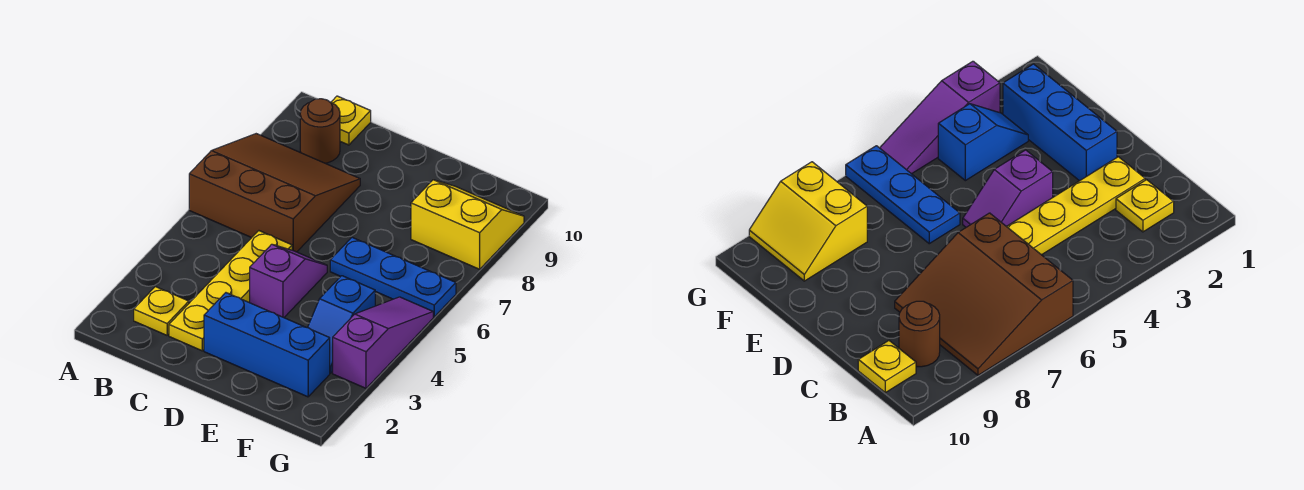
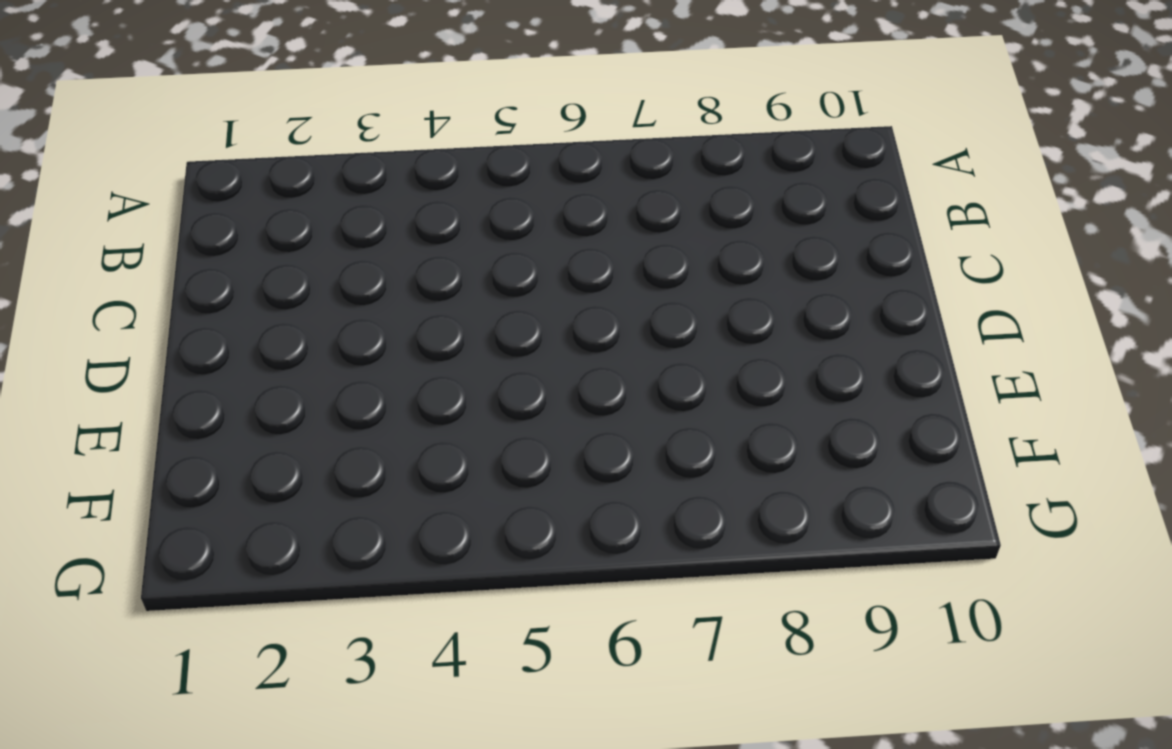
none -> brown slope A6:C8 level 1 top 6
none -> yellow plate B2 level 1

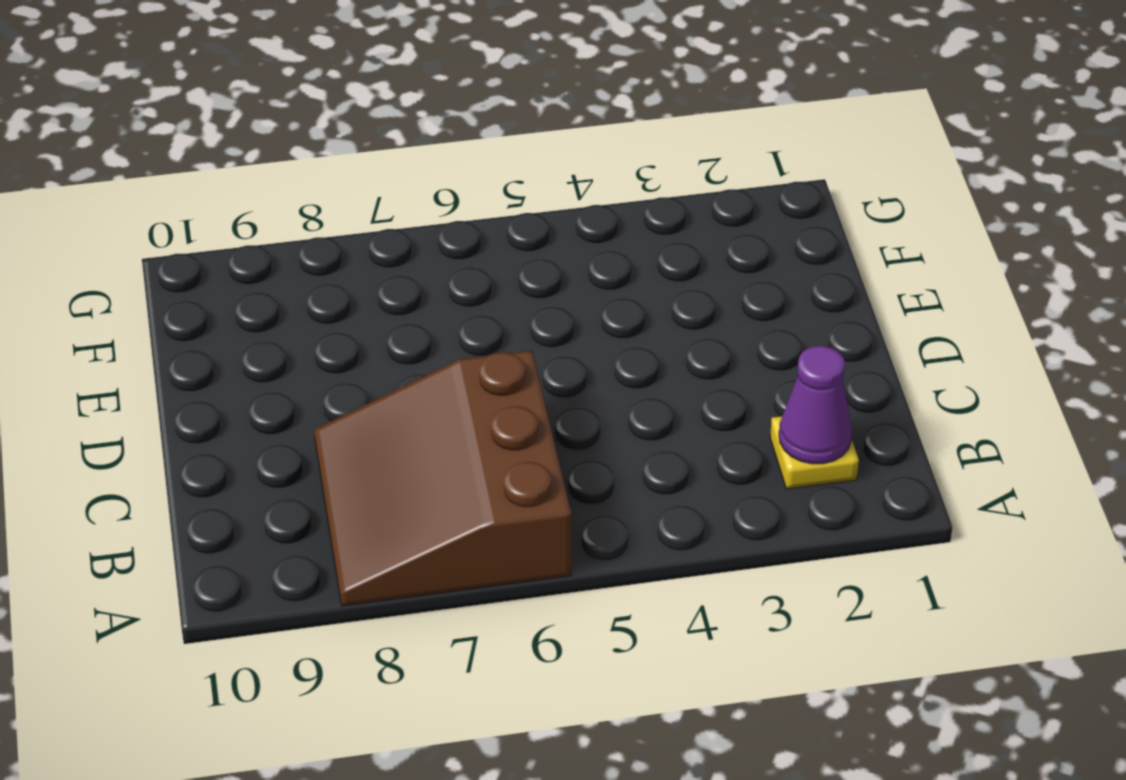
purple cone B2 level 2 -> none
none -> brown round brick B9 level 1
none -> yellow plate B10 level 1

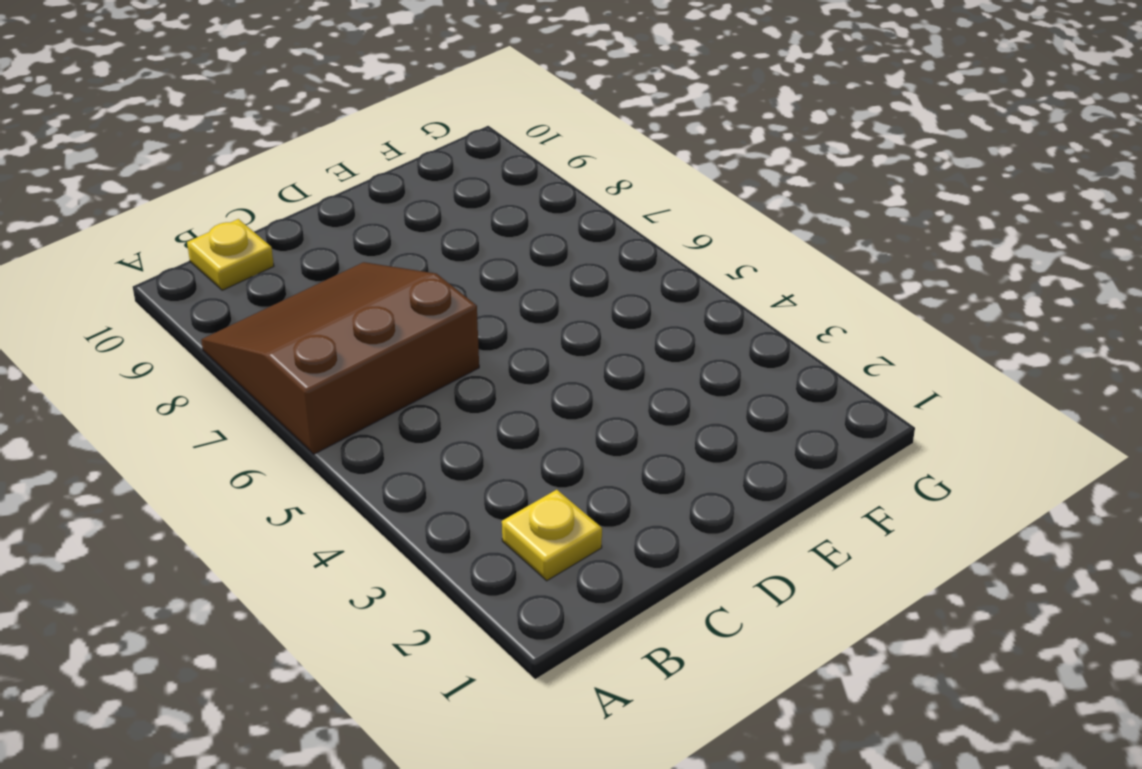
none -> brown round brick B9 level 1
none -> yellow plate C2:C5 level 1

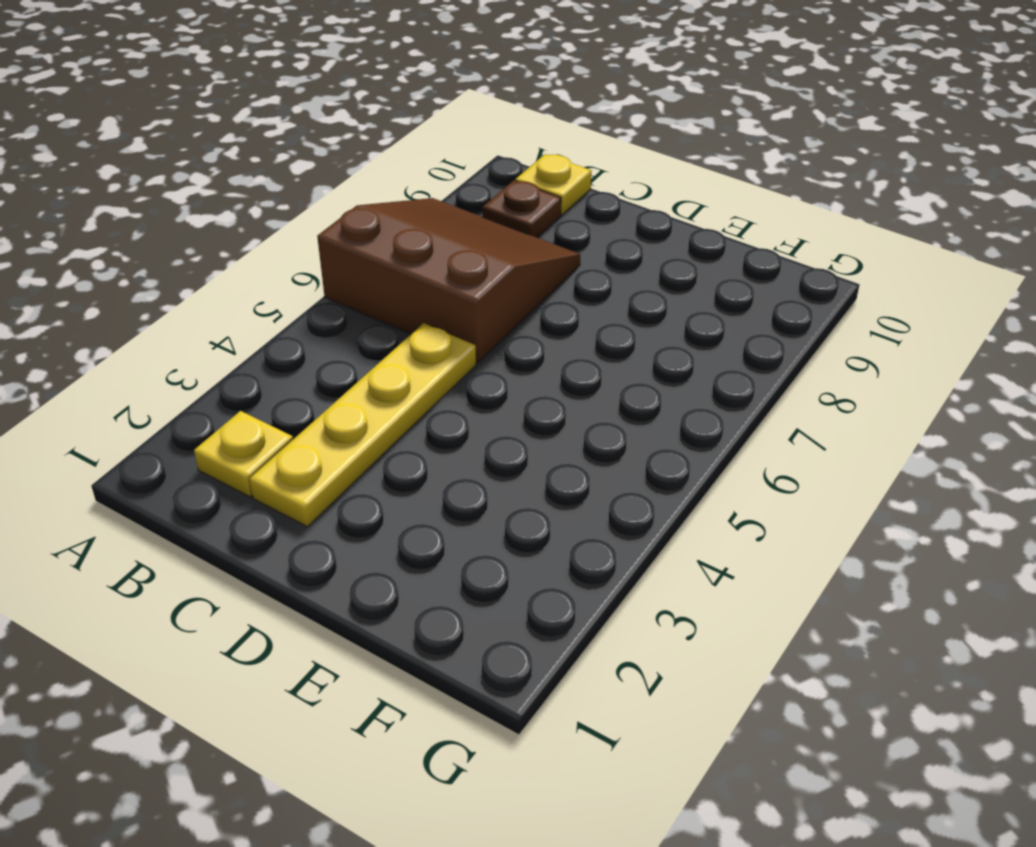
brown plate B9 level 1 -> brown round brick B9 level 1
none -> blue brick D2:F2 level 1
none -> purple slope D4:D5 level 1 top 4

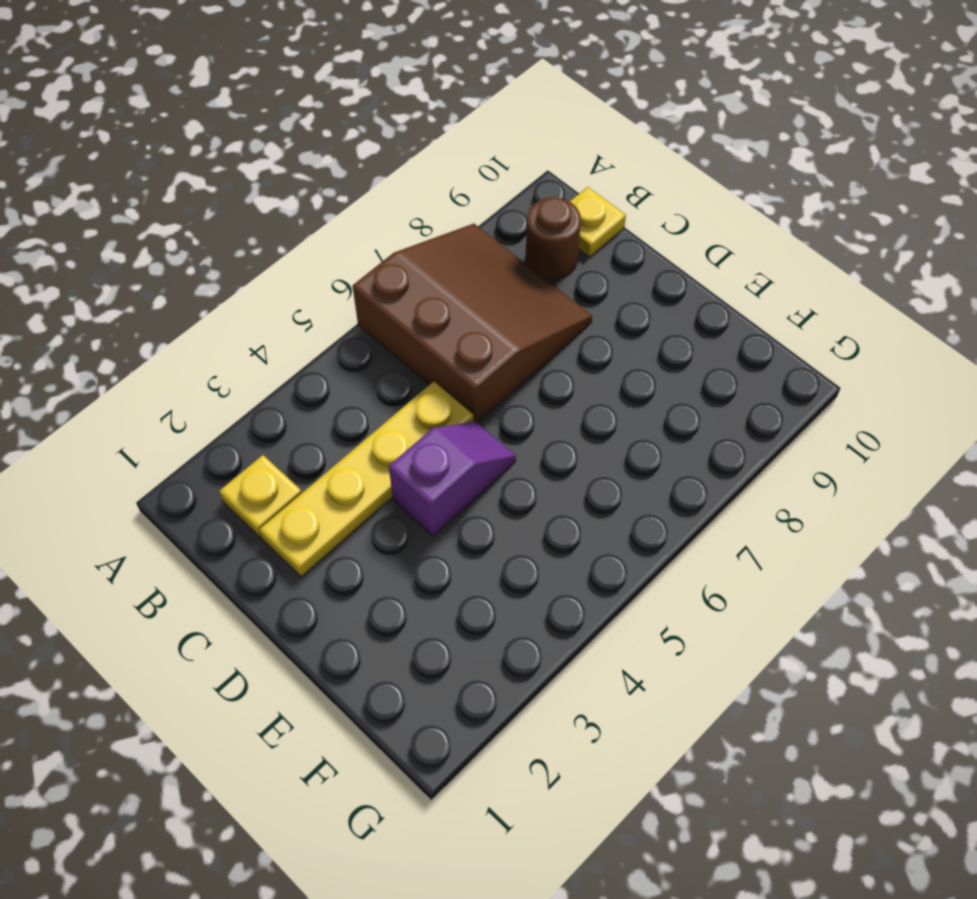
none -> blue brick D2:F2 level 1
none -> blue plate E6:G6 level 1

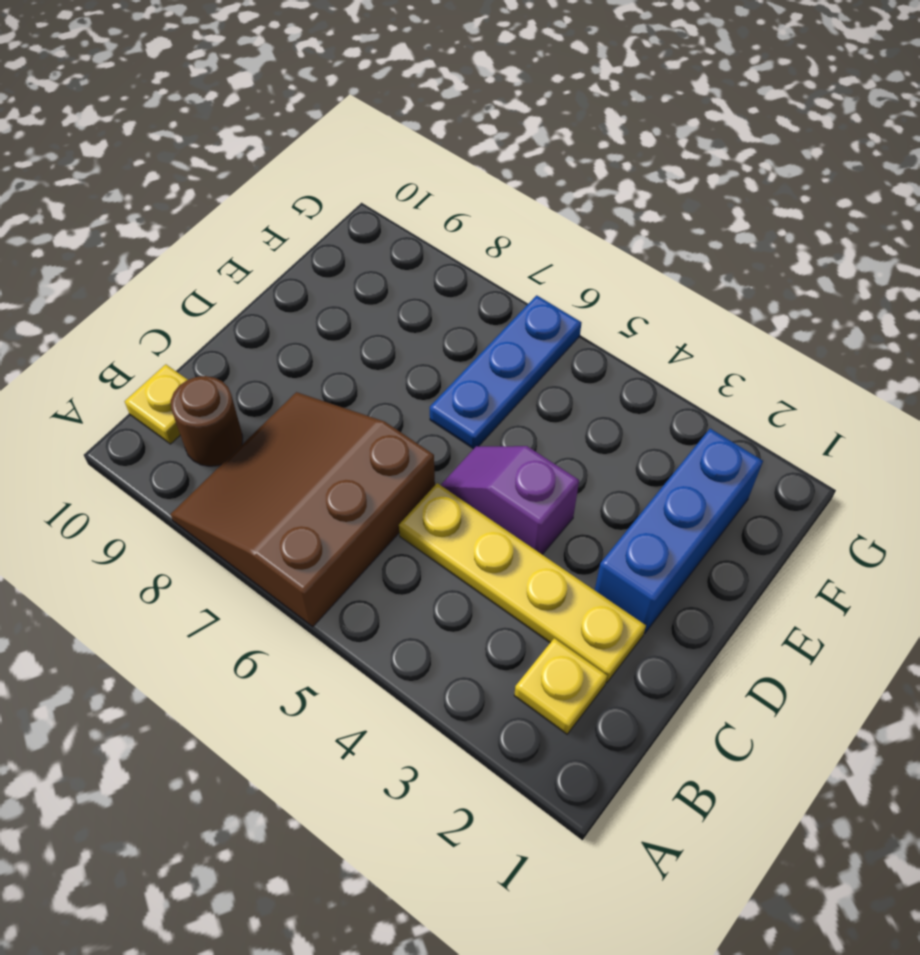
none -> blue slope F3:F4 level 1 top 4
none -> yellow slope F8:G9 level 1 top 8

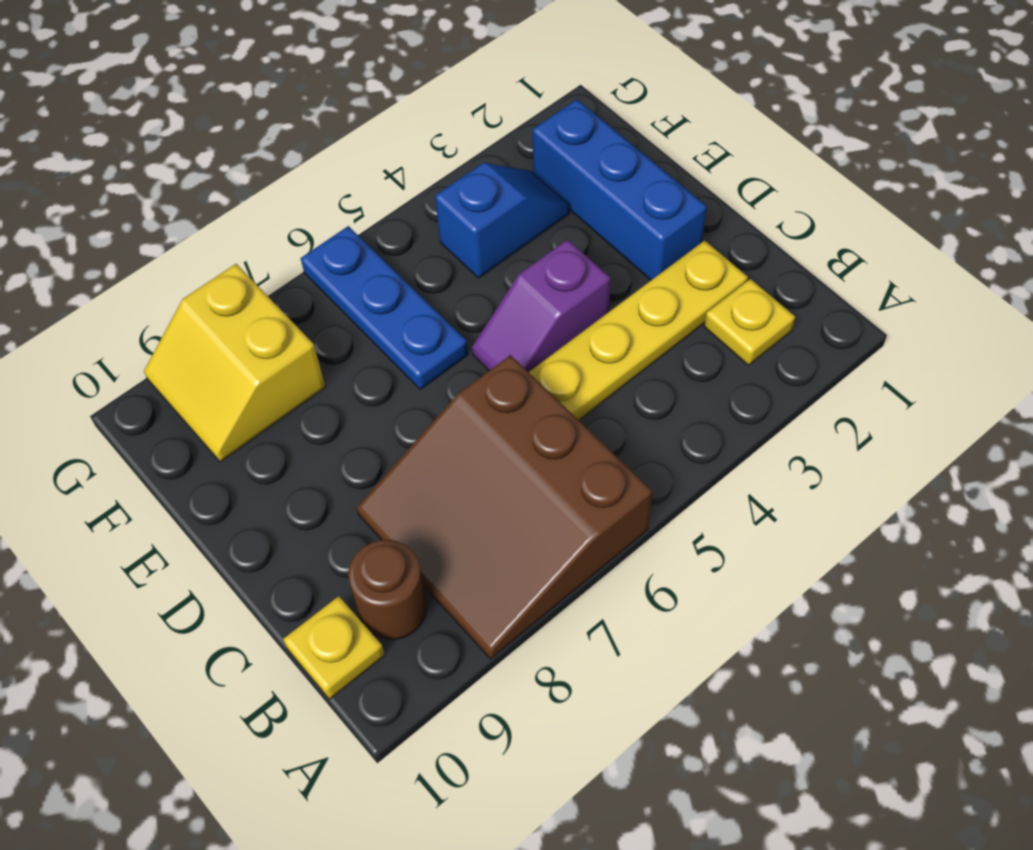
none -> purple slope G3:G5 level 1 top 3

